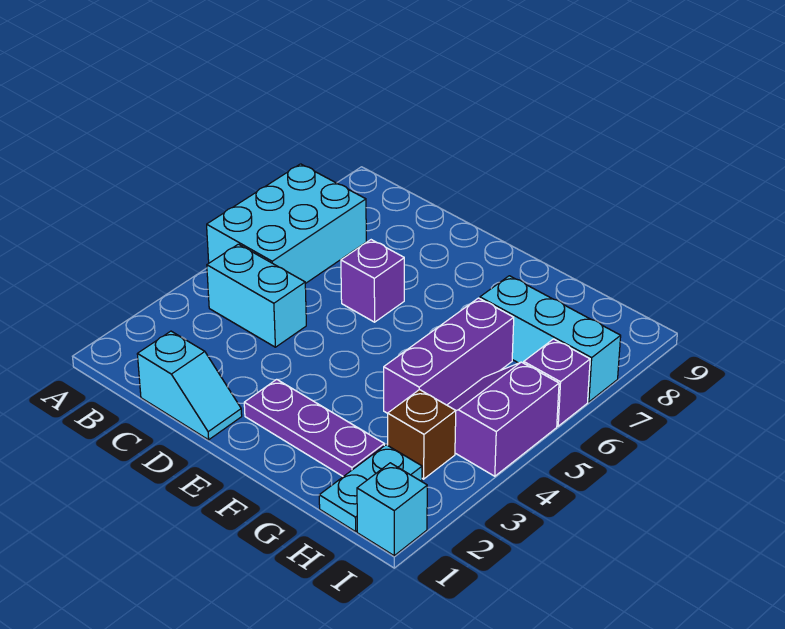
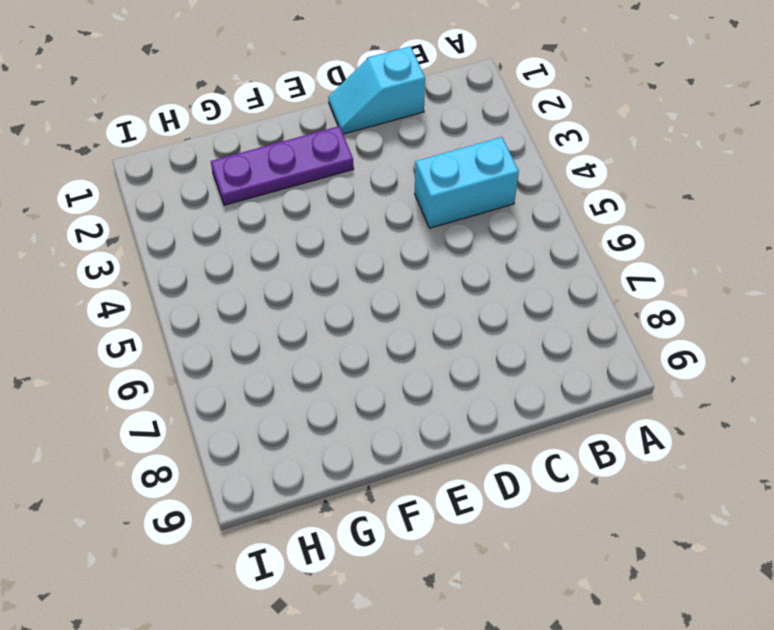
none -> cyan brick A5:B7 level 1
none -> purple brick D6 level 1
none -> purple brick G4:G6 level 1

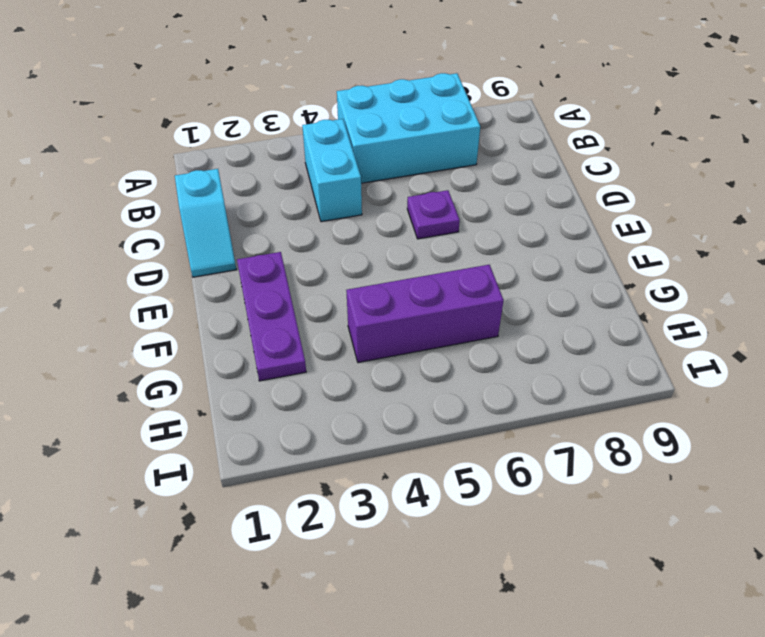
purple plate D6 level 1 -> purple brick D6 level 1
none -> cyan brick G7:I7 level 1
none -> cyan plate H1:H2 level 1
none -> brown brick H3 level 1

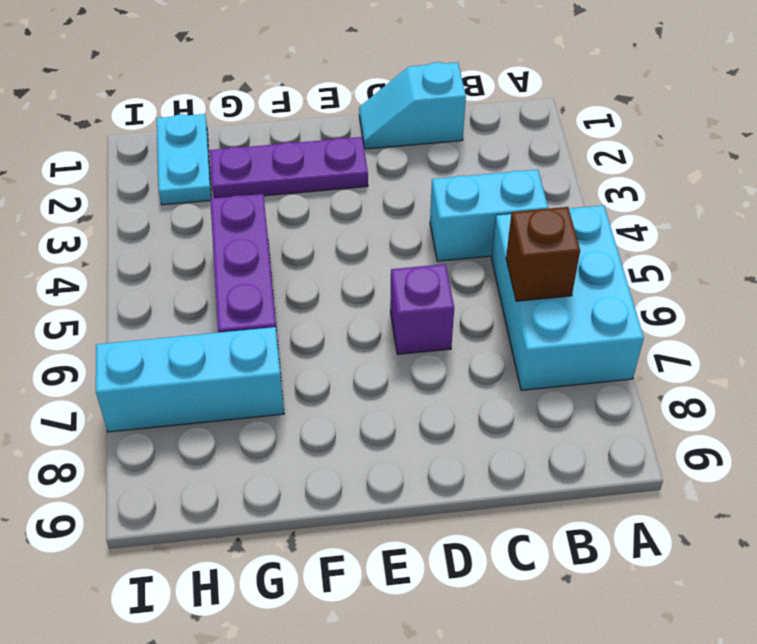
brown brick B6 level 2 -> brown brick H3 level 1
none -> purple slope H4:I5 level 1 top I
none -> cyan brick I1 level 1
none -> purple brick I6 level 1

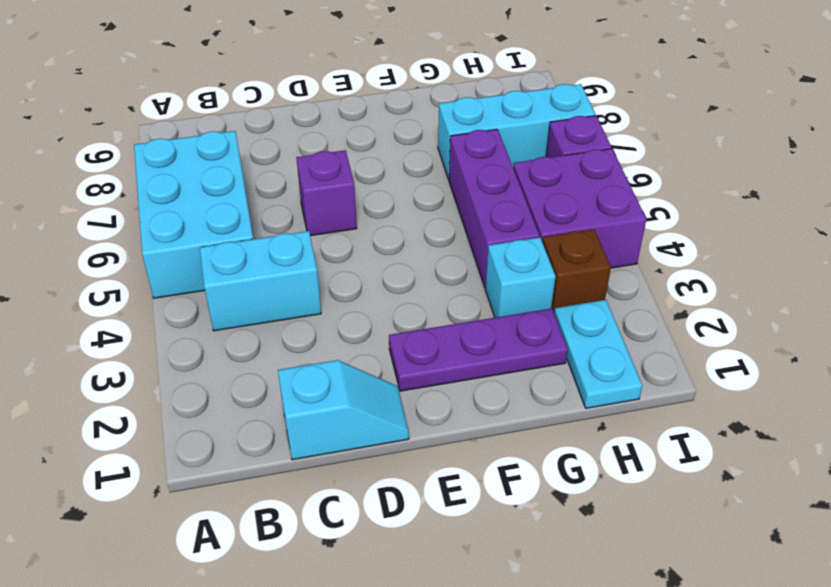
cyan brick G3 level 1 -> cyan brick I1 level 1
purple brick H4:I5 level 1 -> purple slope H4:I5 level 1 top I

